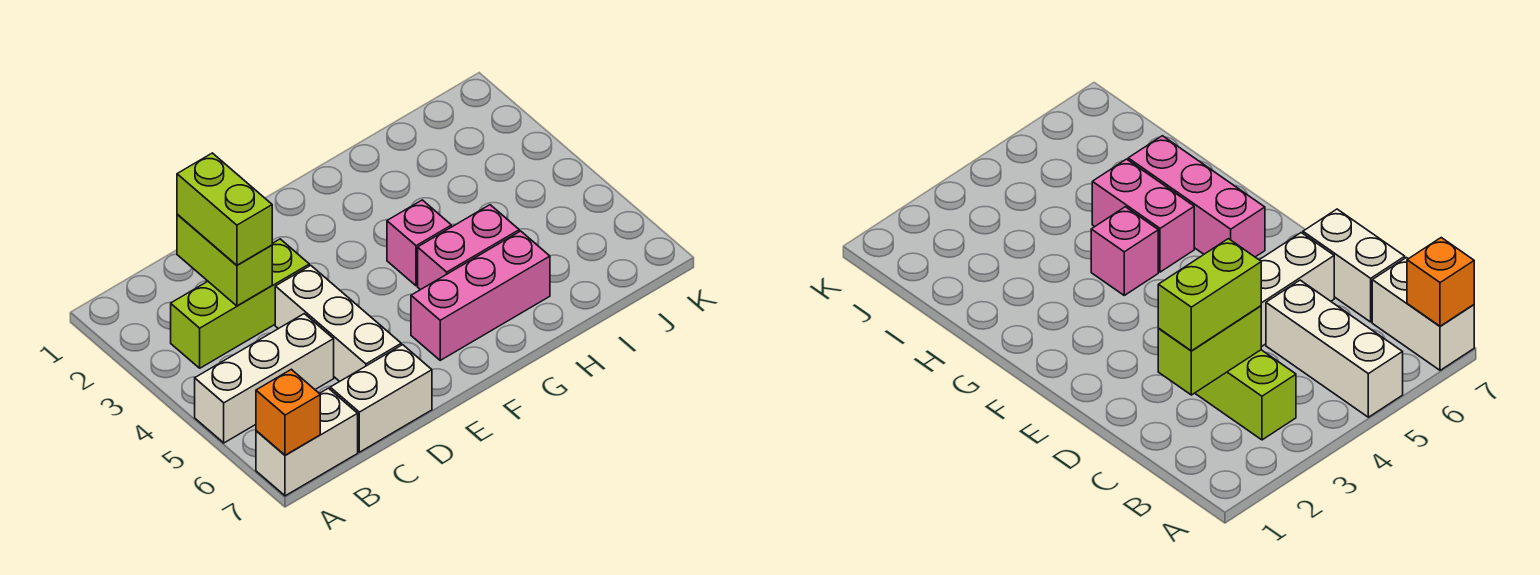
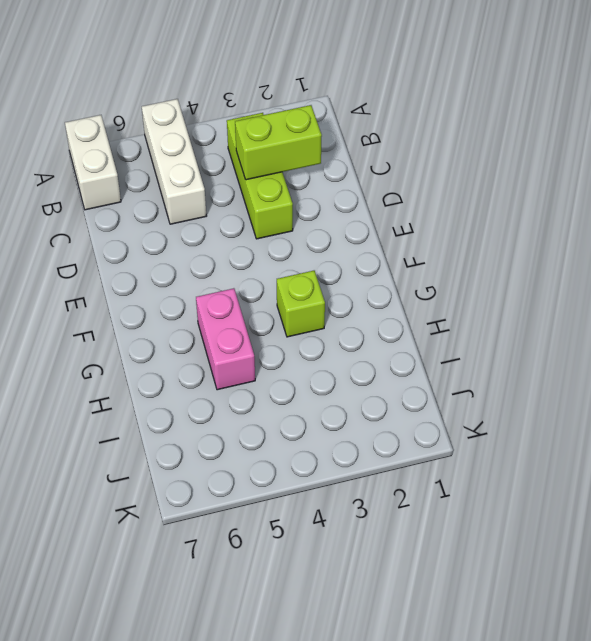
lime brick G3 level 1 -> none
none -> white brick C7:D7 level 1
none -> white brick D4:D6 level 1

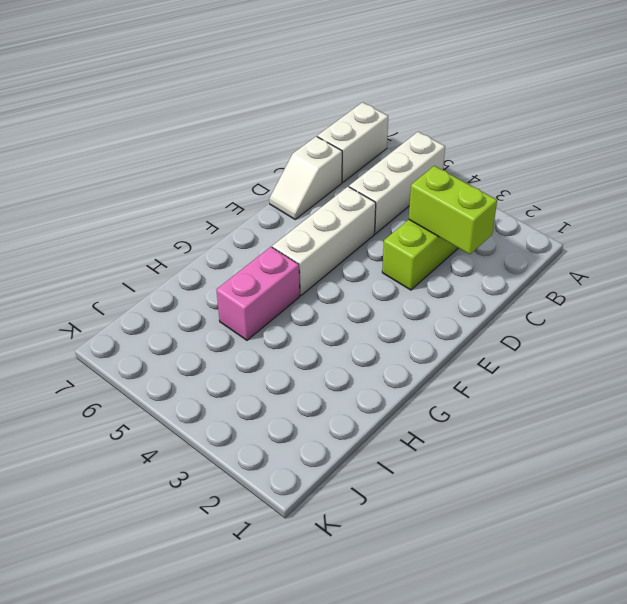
white slope C7:D7 level 1 top C -> white brick C7:D7 level 1
white brick D5:F5 level 1 -> white brick D4:D6 level 1
none -> pink brick F6:H6 level 1
none -> pink brick G4 level 1

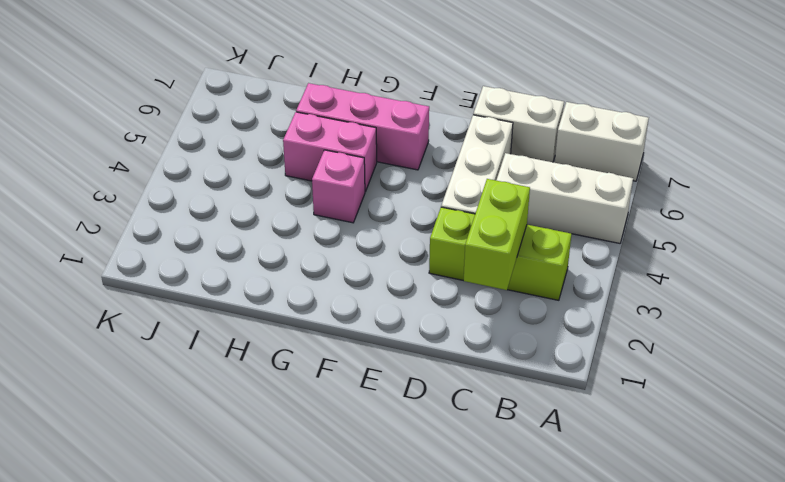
none -> orange brick A7 level 2
none -> lime brick C2:C3 level 3

